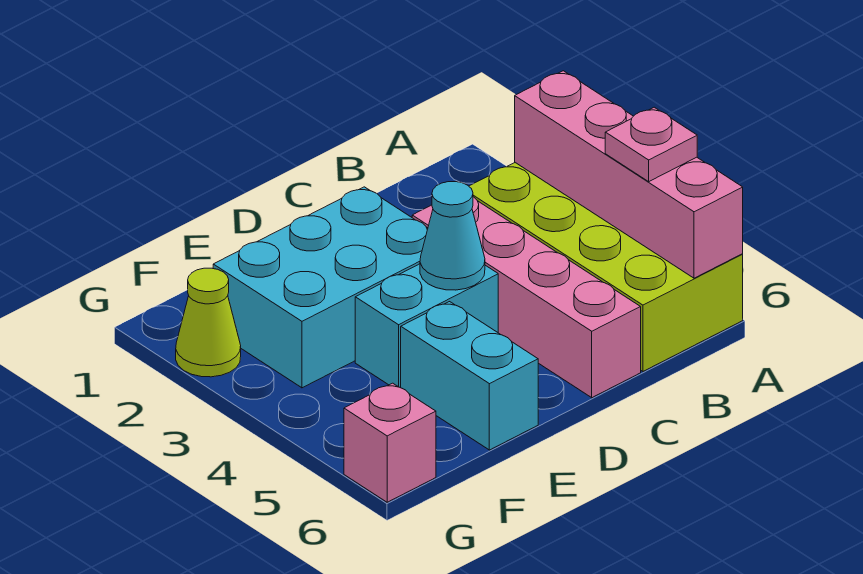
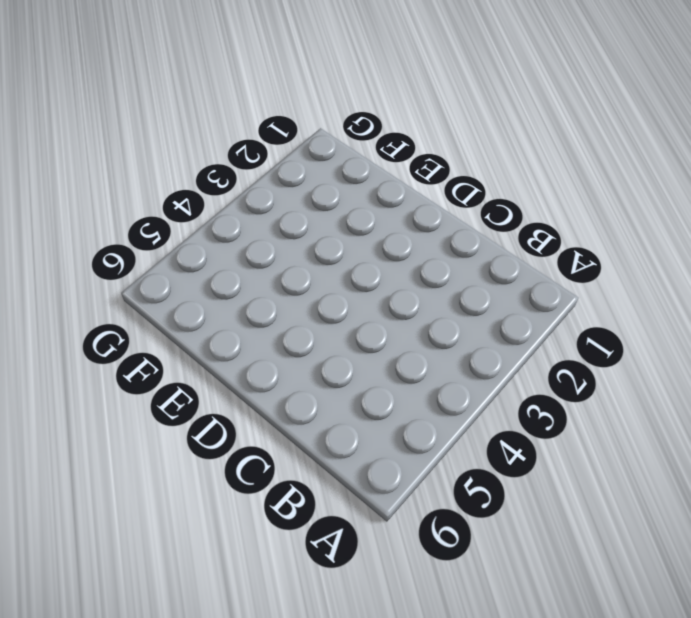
none -> lime brick A3:B6 level 1
none -> pink brick C3:C6 level 1

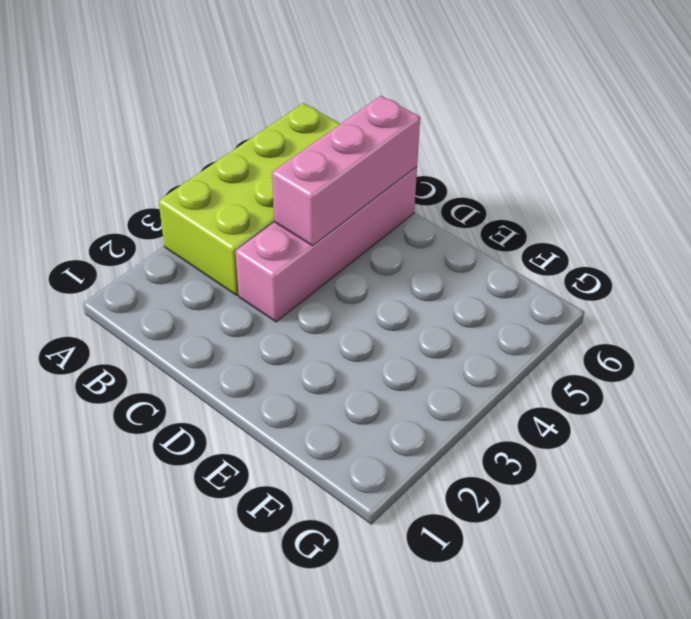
pink brick C4:C6 level 2 -> none
none -> cyan brick D2:F3 level 1
none -> cyan brick D4:E4 level 1

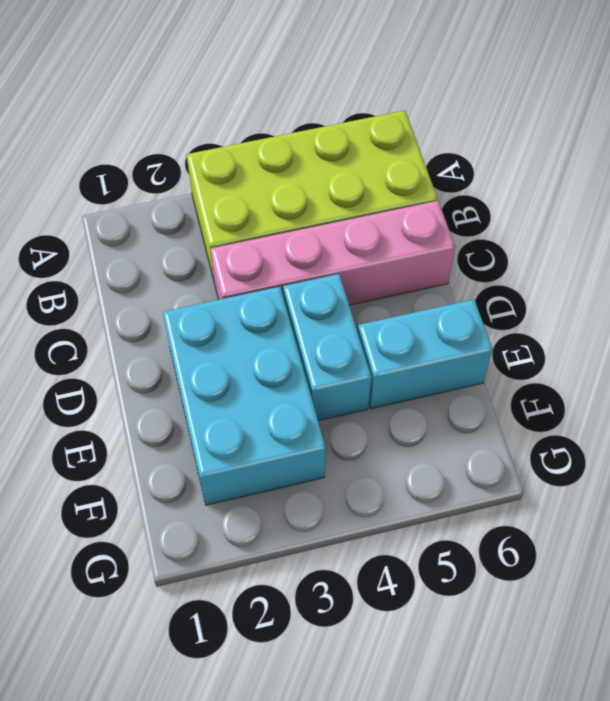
none -> lime cone G2 level 1
none -> pink brick G6 level 1

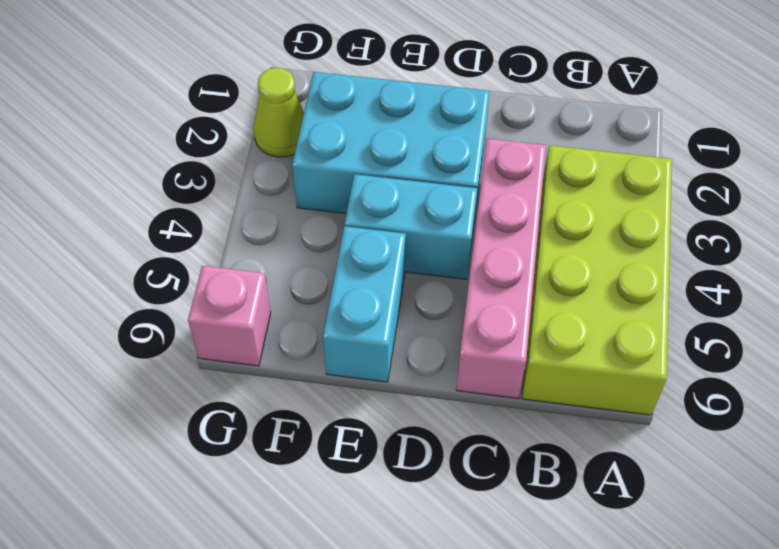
none -> pink brick A3:A6 level 2
none -> cyan cone D4 level 2

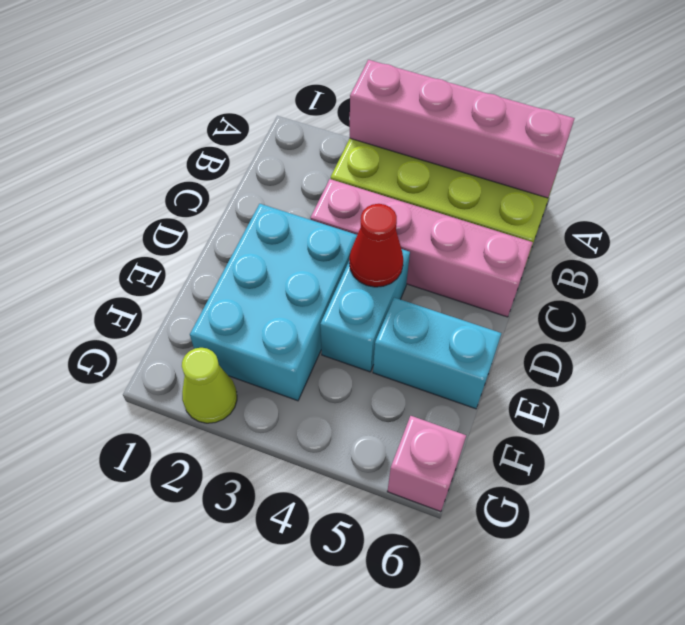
red cone D4 level 2 -> cyan cone D4 level 2
none -> pink plate A5 level 3

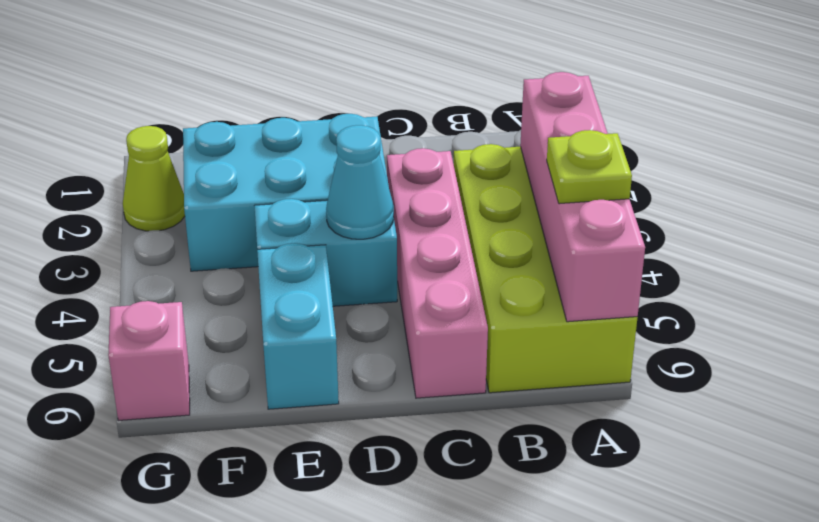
lime plate A5 level 3 -> pink plate A5 level 3

